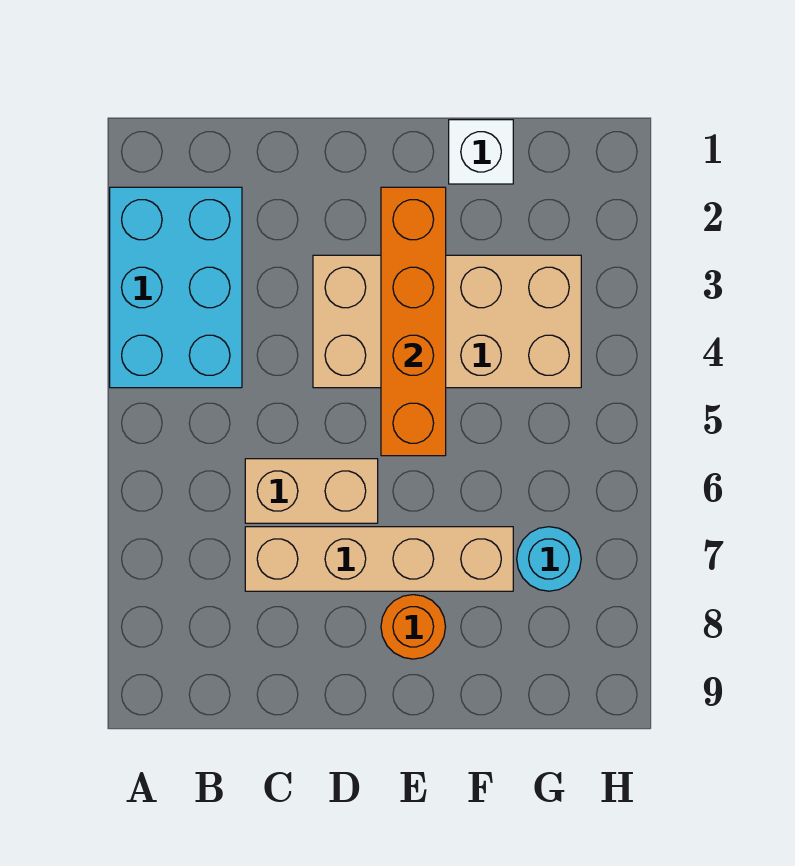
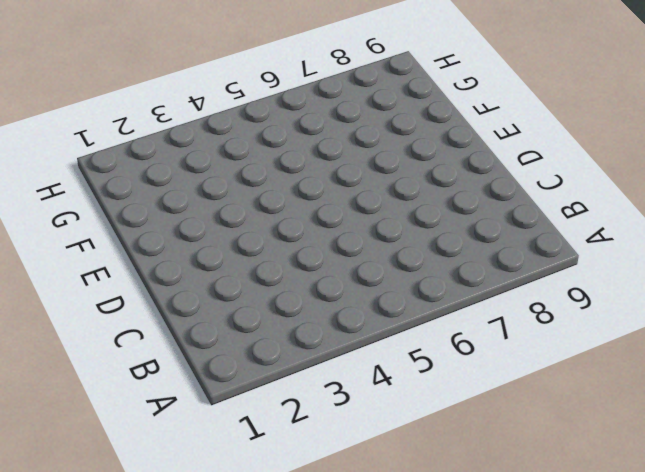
none -> cyan brick A2:B4 level 1
none -> tan brick C6:D6 level 1

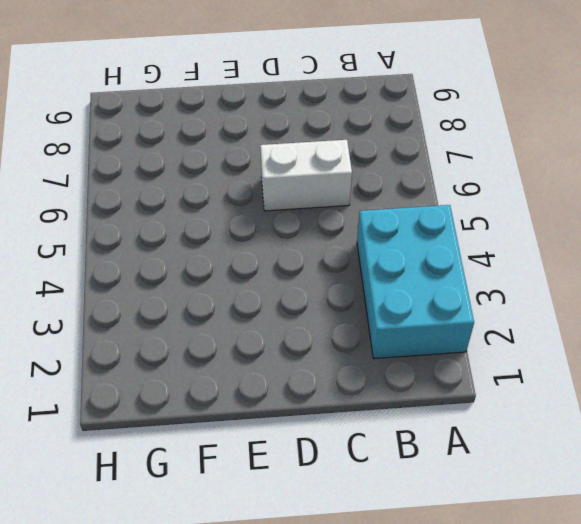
white brick C6:D6 level 1 -> tan brick C6:D6 level 1
none -> tan brick C7:F7 level 1
none -> tan brick D3:G4 level 1

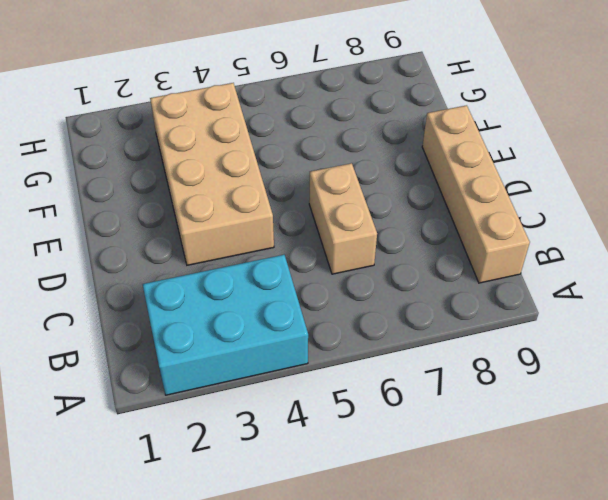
tan brick B9:E9 level 1 -> tan brick C7:F7 level 1
none -> orange round brick E8 level 1
none -> white brick F1 level 1

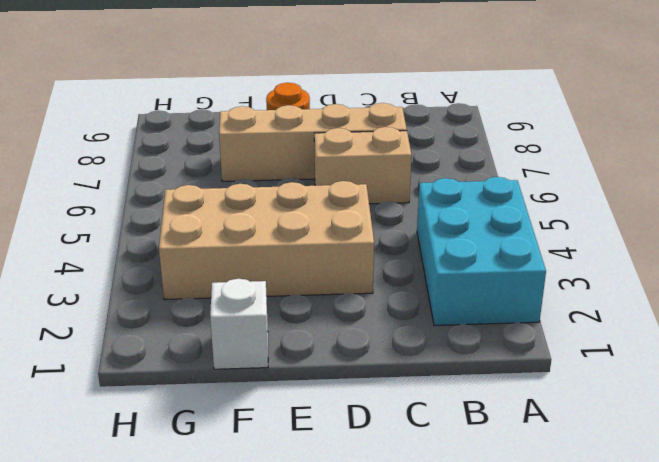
none -> cyan round brick G7 level 1
none -> orange brick E2:E5 level 2

